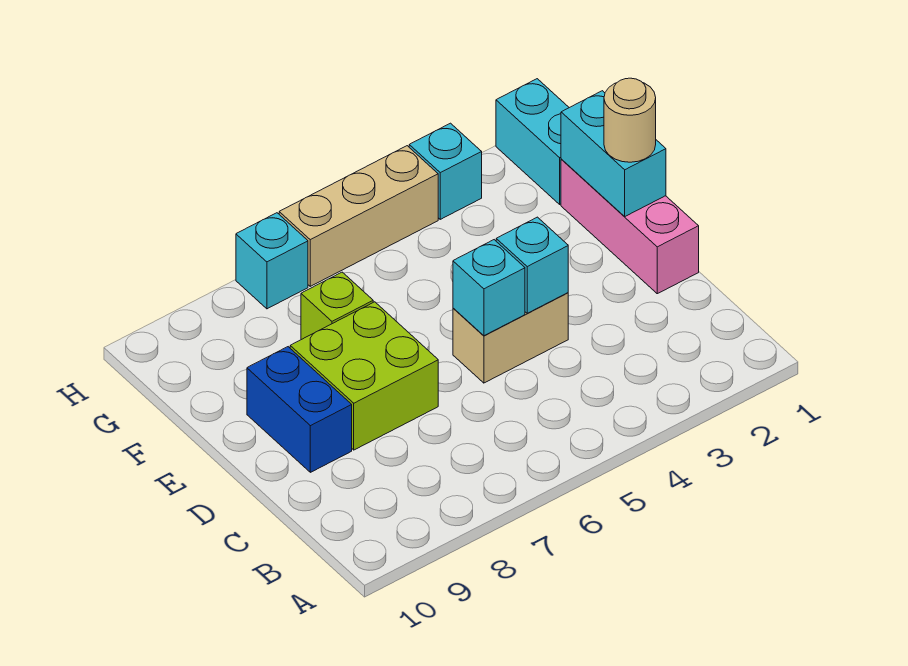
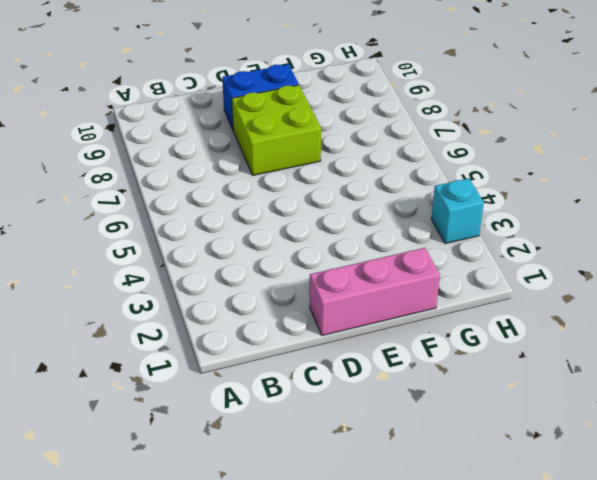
none -> tan brick D4:D5 level 1
none -> lime brick F7 level 1
none -> cyan brick G1:H1 level 1

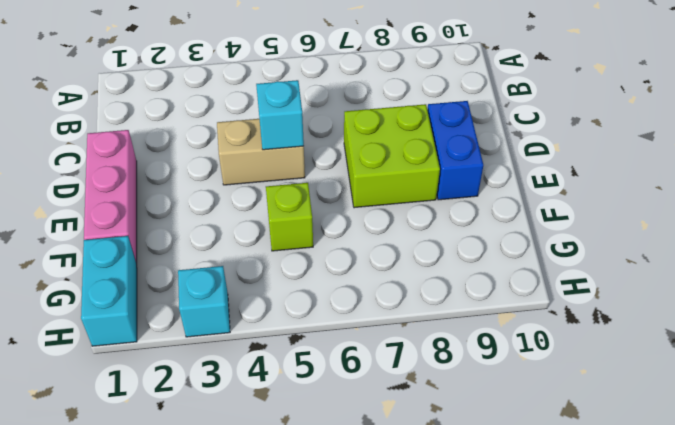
lime brick F5 level 1 -> lime brick F7 level 1
none -> tan brick H4:H6 level 1
none -> cyan brick H7 level 1
none -> cyan brick D4 level 2

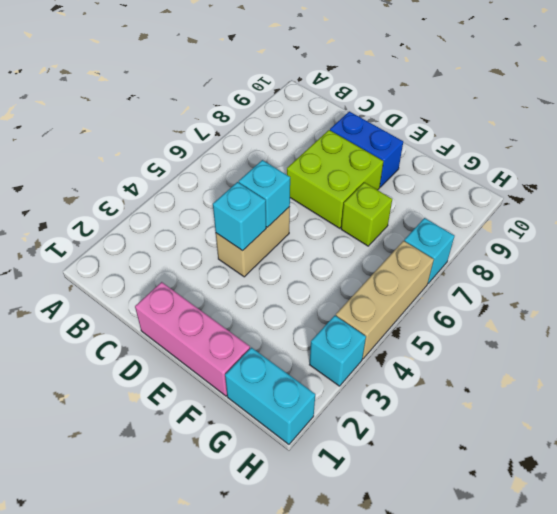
none -> cyan brick E1:F1 level 2
none -> tan round brick E1 level 3

